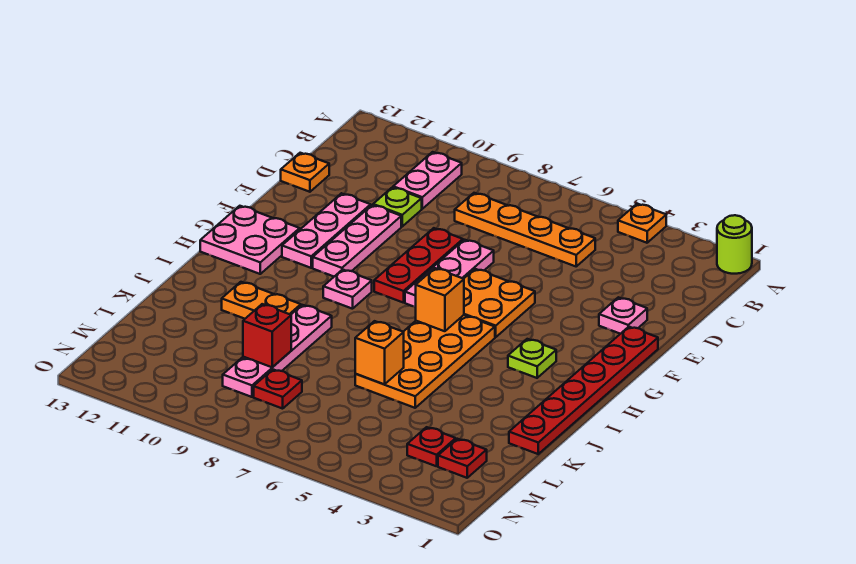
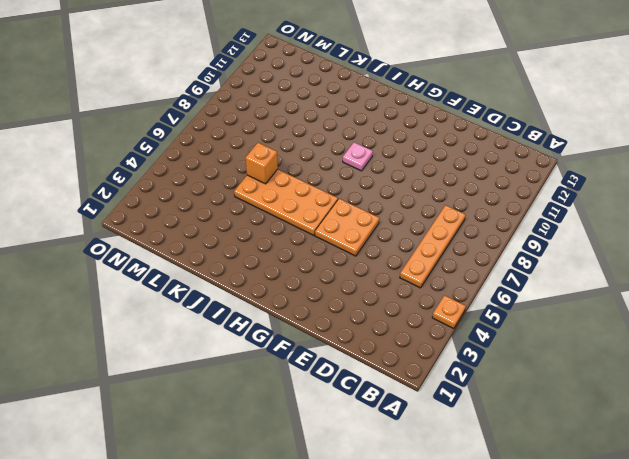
none -> lime round brick A1 level 1
none -> pink plate B10:C10 level 1
none -> lime plate D10 level 1

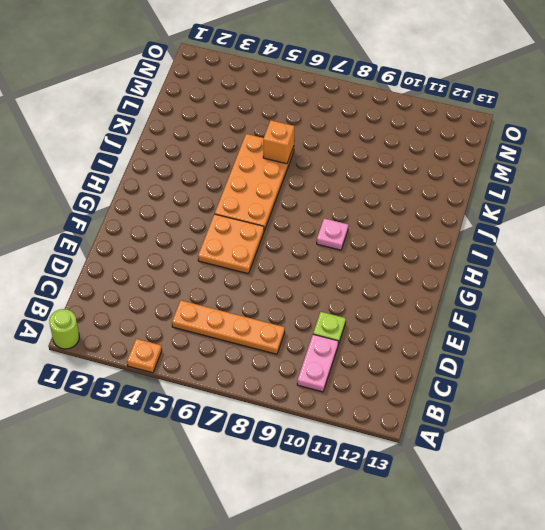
none -> orange plate D13 level 1
none -> pink plate E2 level 1
none -> pink plate E7:G7 level 1

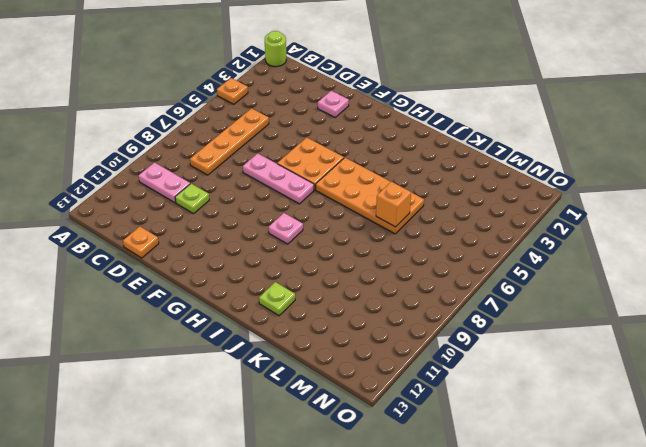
lime plate J12 level 1 -> lime plate H3 level 1
none -> red plate E8:G8 level 1
none -> pink plate E10:G10 level 1
none -> pink plate E11:G11 level 1

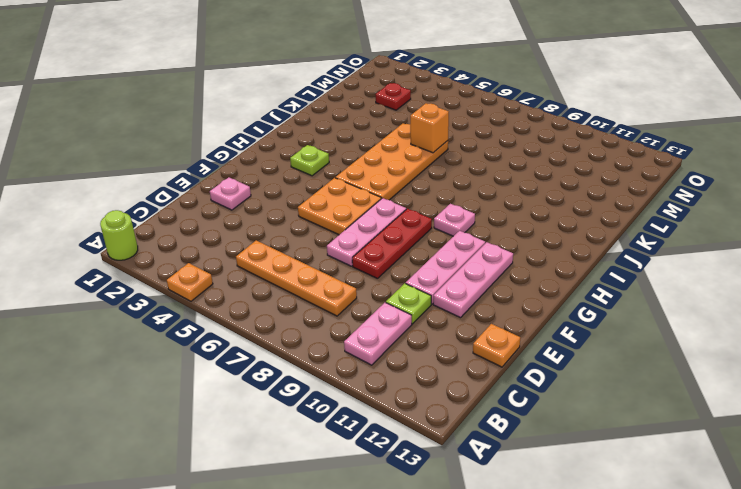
none -> red plate F1:K1 level 1
none -> pink plate G12:H13 level 1
none -> pink plate J9:M9 level 1

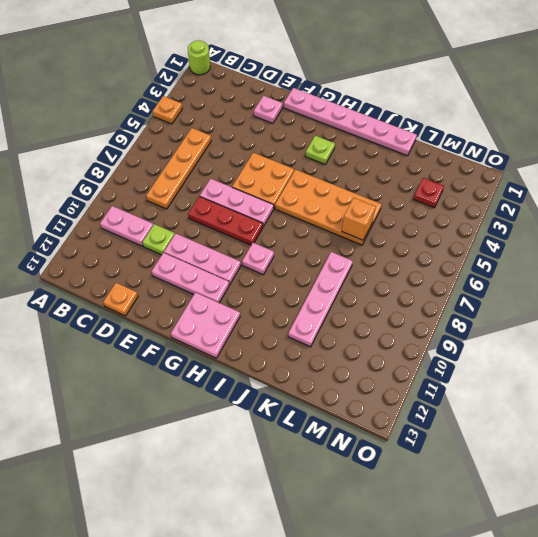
pink plate F1:K1 level 1 -> red plate F1:K1 level 1
pink plate K8:K11 level 1 -> pink plate J9:M9 level 1
none -> orange plate J10:J11 level 1
none -> red plate M2 level 1
none -> red plate M8 level 1

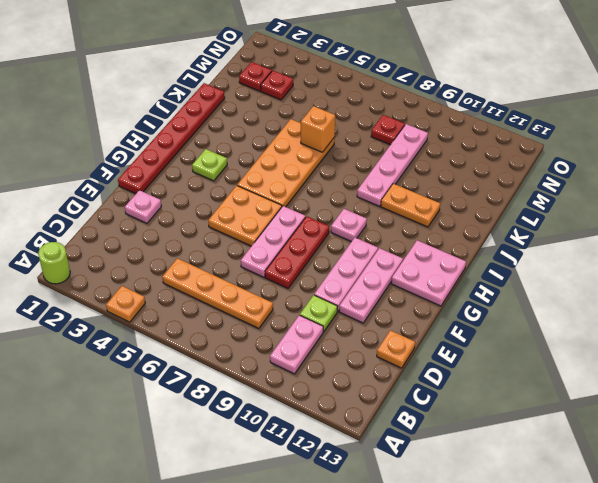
none -> orange brick H6 level 2
none -> red brick L9 level 2

